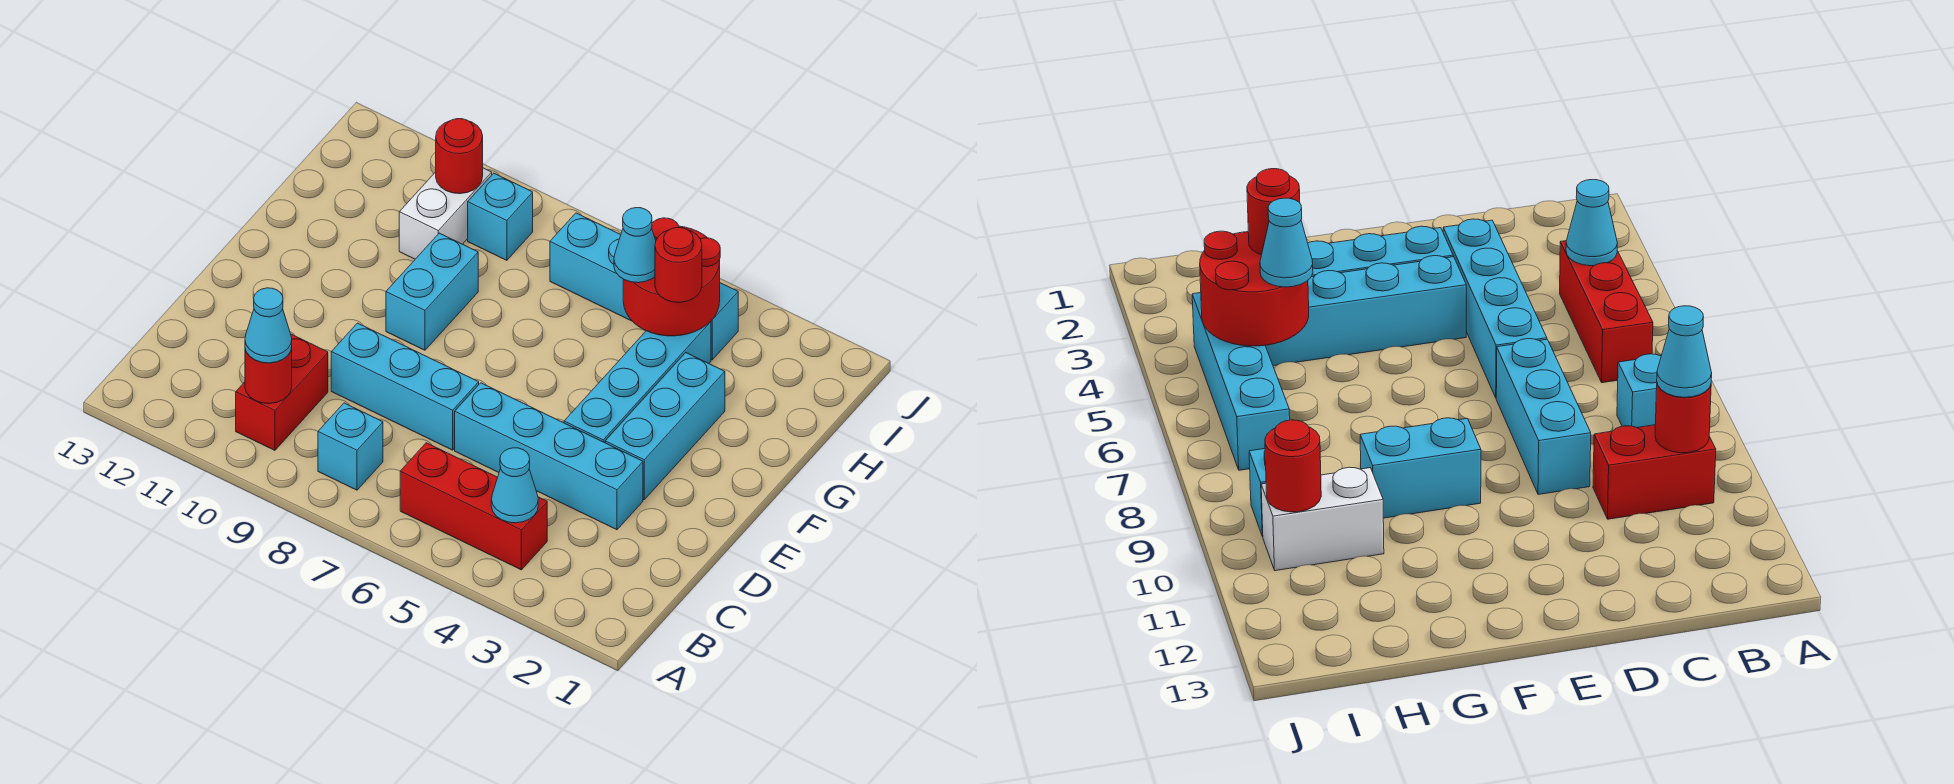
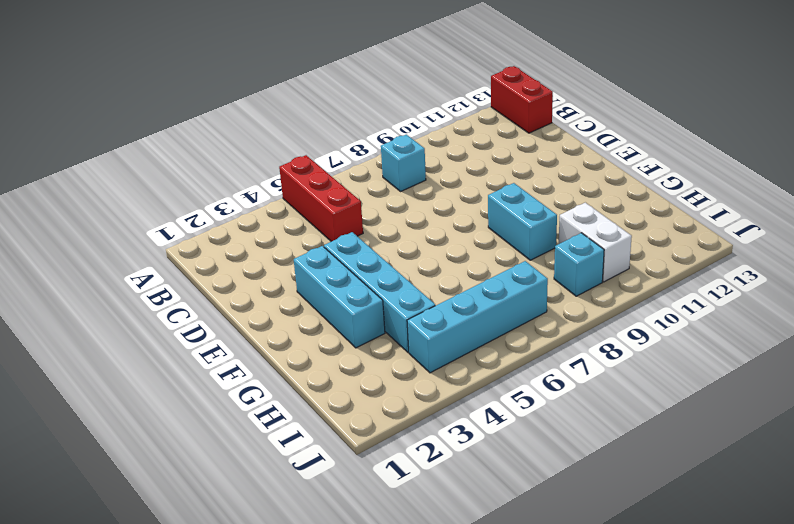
red brick A5:C5 level 1 -> red brick B4:B6 level 1
red brick A13:B13 level 1 -> red brick B10:C10 level 1
none -> cyan brick D3:D6 level 1
none -> cyan brick D7:D9 level 1
none -> cyan cone B4 level 2

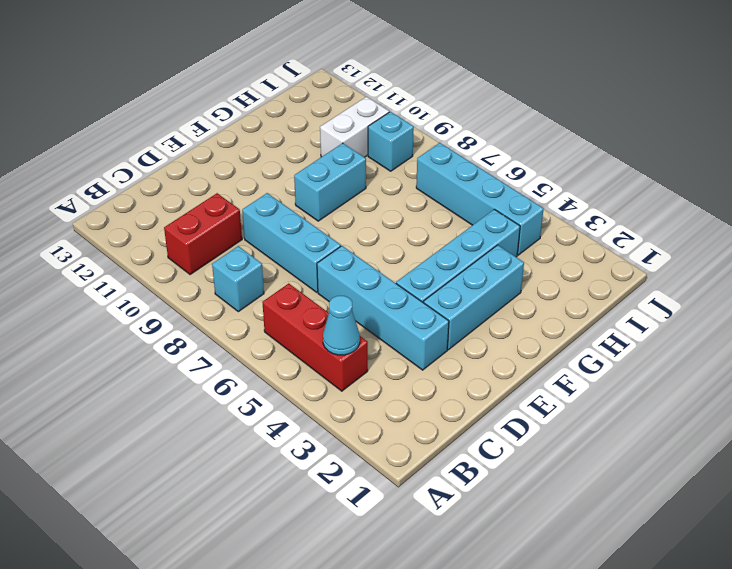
none -> red round brick B10 level 2
none -> red round brick H4:I5 level 2
none -> red round brick I10 level 2

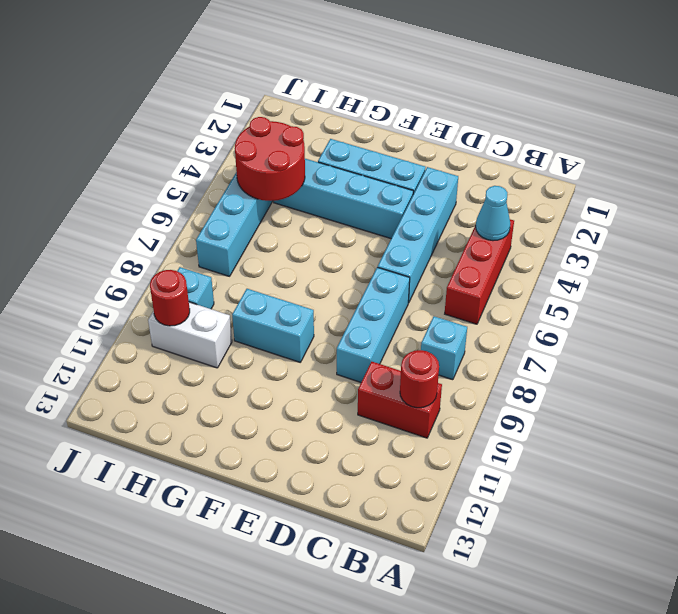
none -> cyan cone B10 level 3
none -> red round brick H4 level 3
none -> cyan cone H5 level 3

